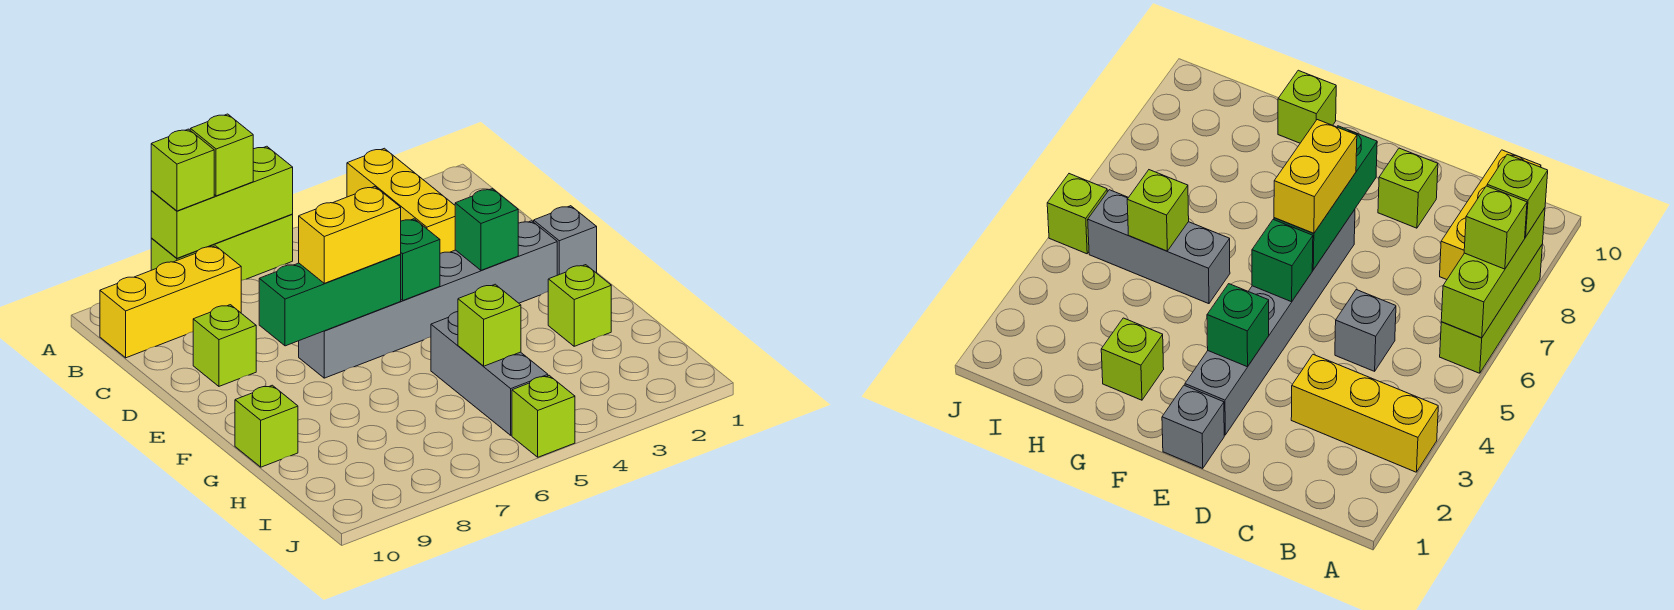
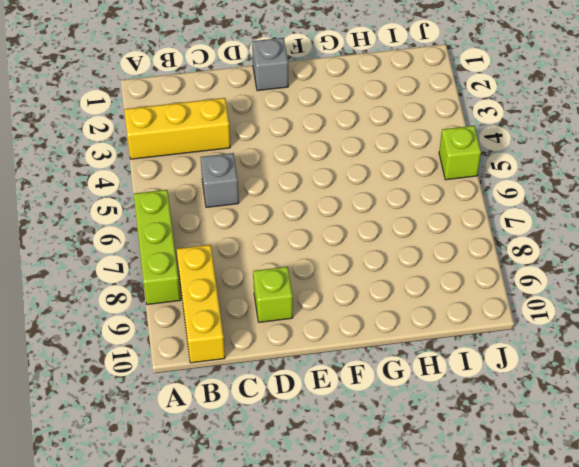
none -> grey brick E2:E7 level 1
none -> lime brick G2 level 1
none -> grey brick G5:I5 level 1

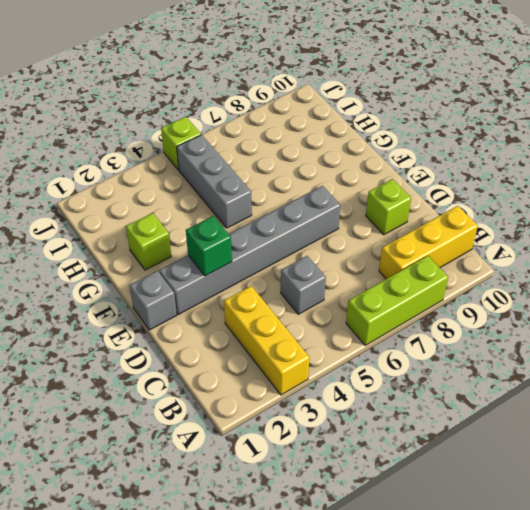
none -> lime brick G10 level 1
none -> lime brick A6:A8 level 2
none -> green brick E5 level 2

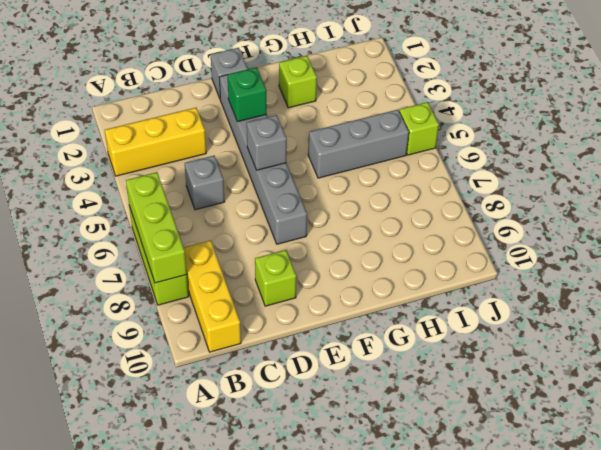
grey brick E5 level 2 -> green brick E5 level 2
none -> lime brick G10 level 1
none -> green brick E6:E8 level 2
none -> lime brick H5 level 2

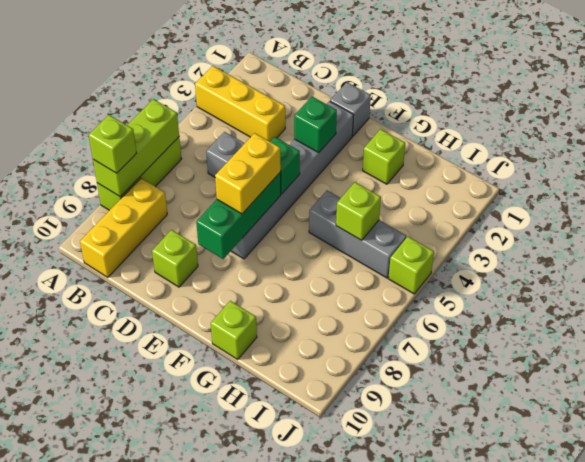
none -> lime brick A7 level 3

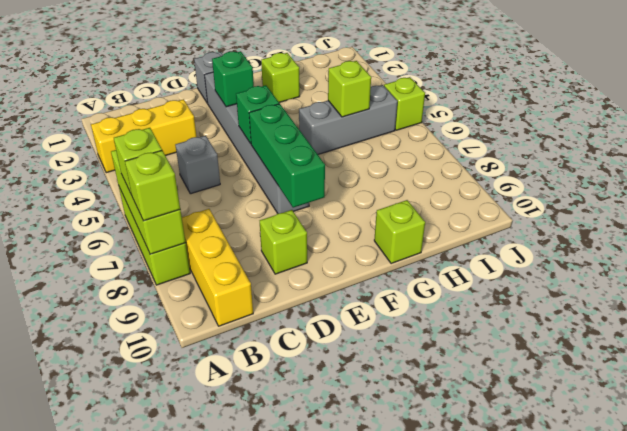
none -> yellow brick E6:E7 level 3

